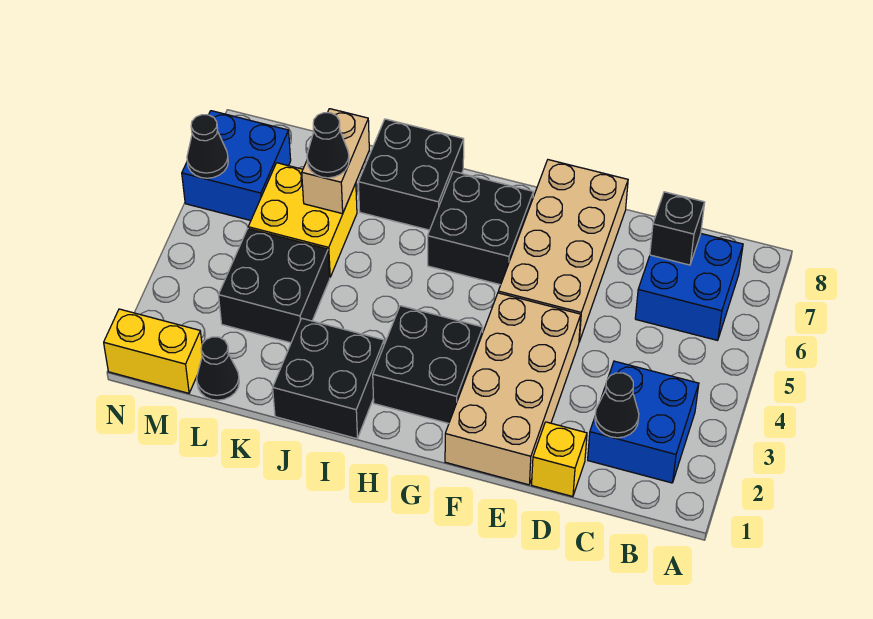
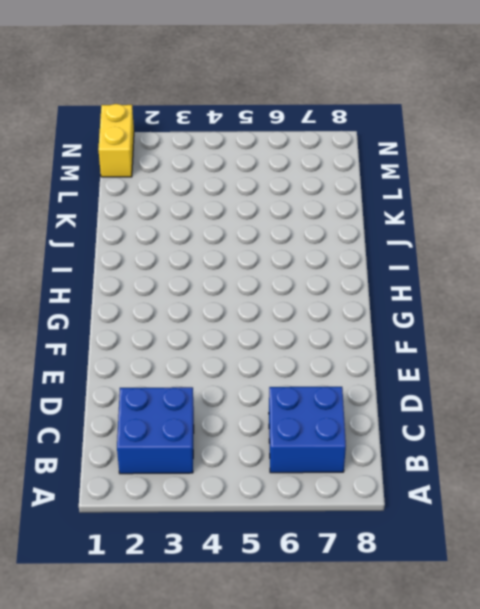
none -> yellow brick D1 level 1
none -> tan brick E1:F4 level 1
none -> tan brick E5:F8 level 1

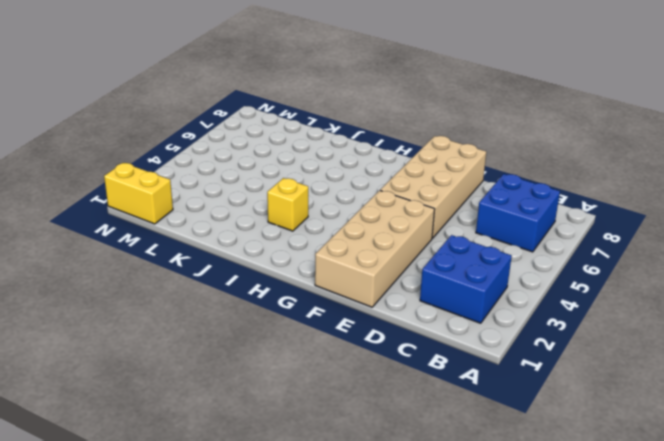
yellow brick I3 level 1 -> yellow brick D1 level 1
none -> black brick G2:H3 level 1
none -> black brick G6:H7 level 1
none -> black brick I1:J2 level 1

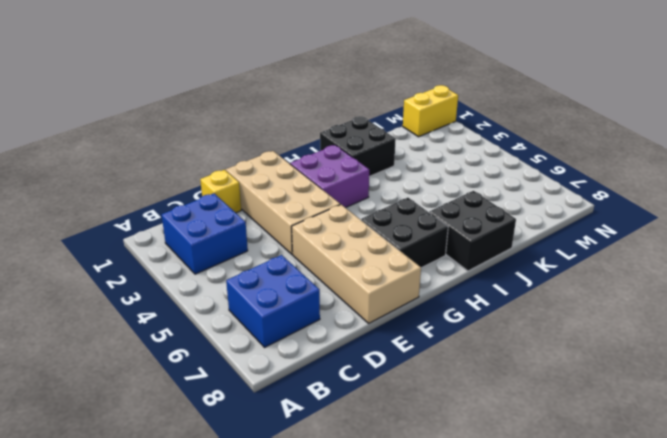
purple brick G2:H3 level 1 -> black brick G2:H3 level 1
none -> black brick K3:L4 level 1
none -> yellow brick K5:L6 level 1
none -> black cone L1 level 1

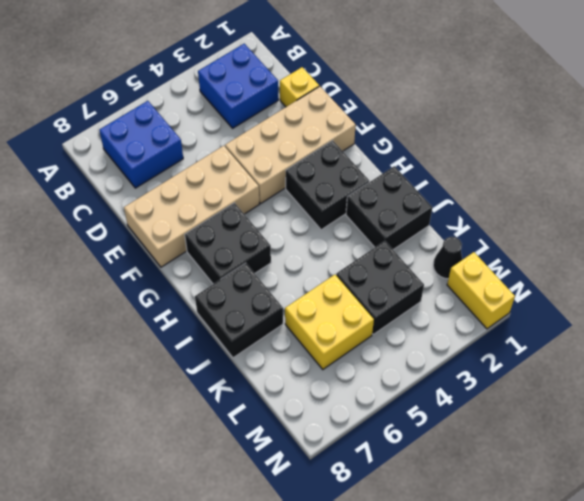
none -> blue brick M6:N7 level 1
none -> black cone C2 level 2
none -> black brick C7 level 2

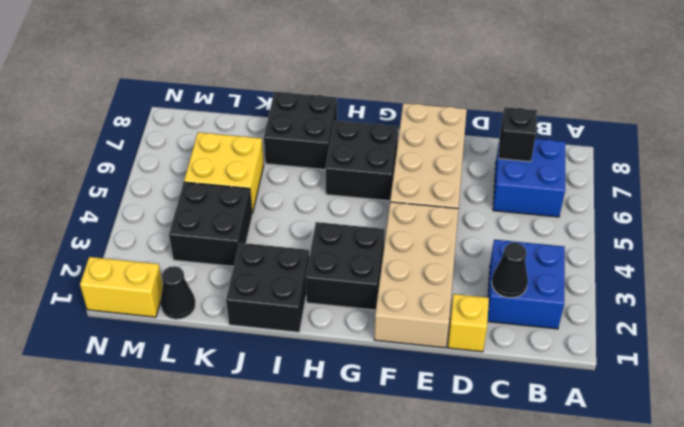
none -> blue brick M6:N7 level 1
none -> tan brick K6:K7 level 2
none -> black cone N6 level 2

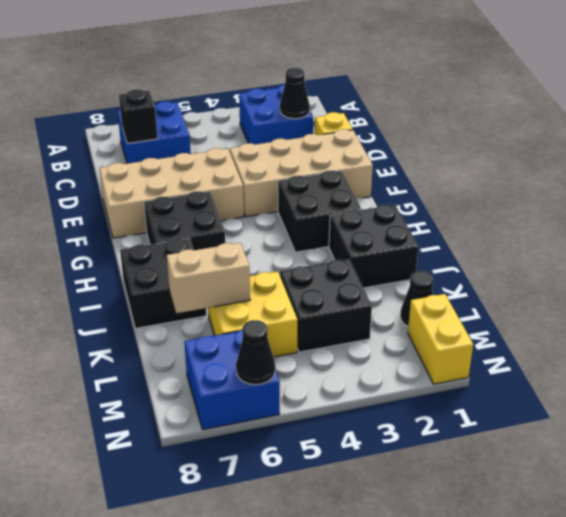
none -> black cone K6 level 3

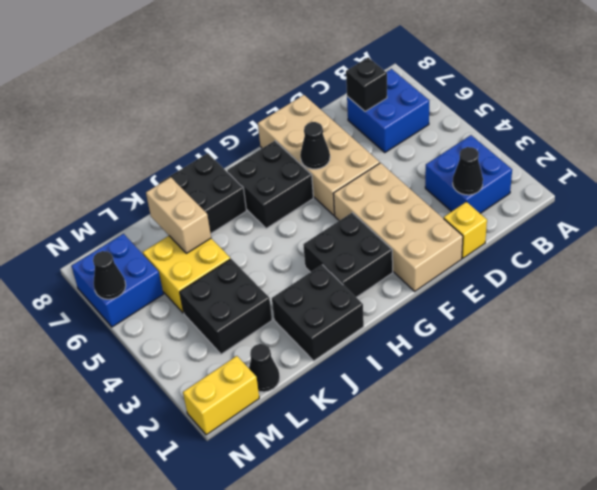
black cone F6 level 2 -> black cone K6 level 3

